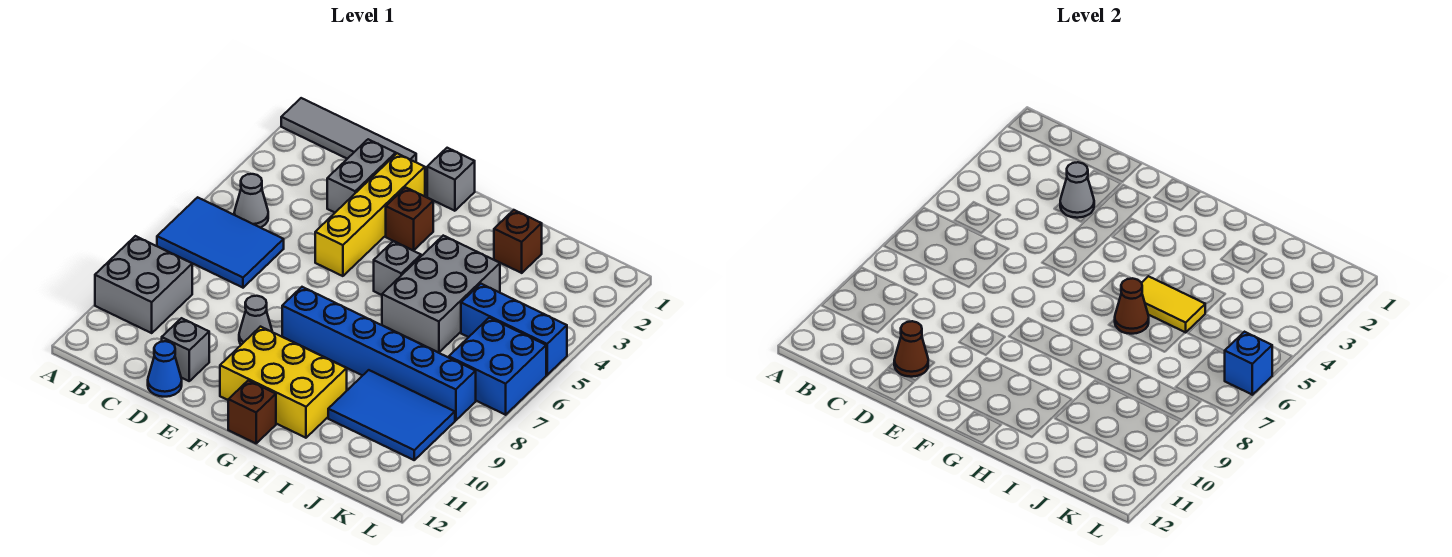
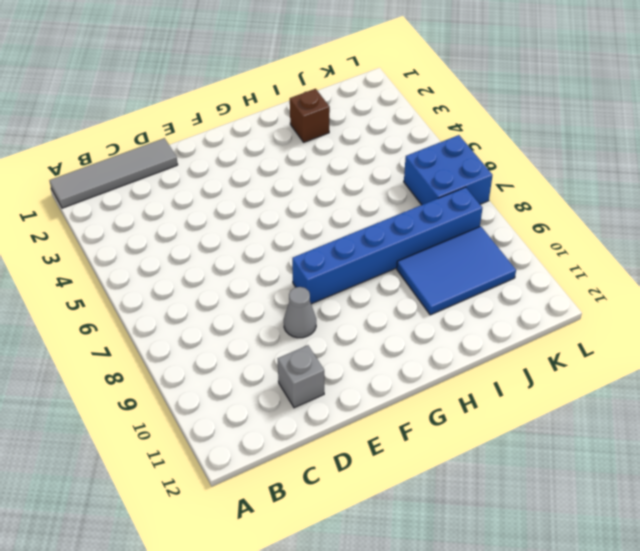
none -> blue tile A6:C7 level 1
none -> grey brick A9:B10 level 1
none -> grey cone B5 level 1

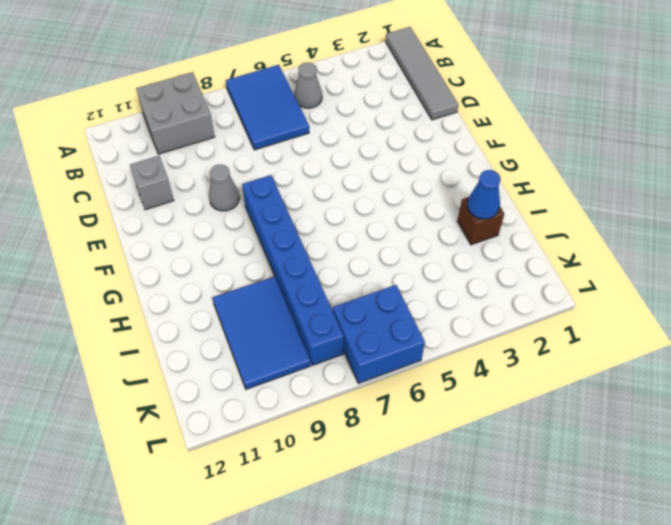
blue cone I2 level 2 -> blue cone D12 level 1
none -> grey brick D2:D3 level 1
none -> yellow brick E2:E5 level 1
none -> grey brick F1 level 1

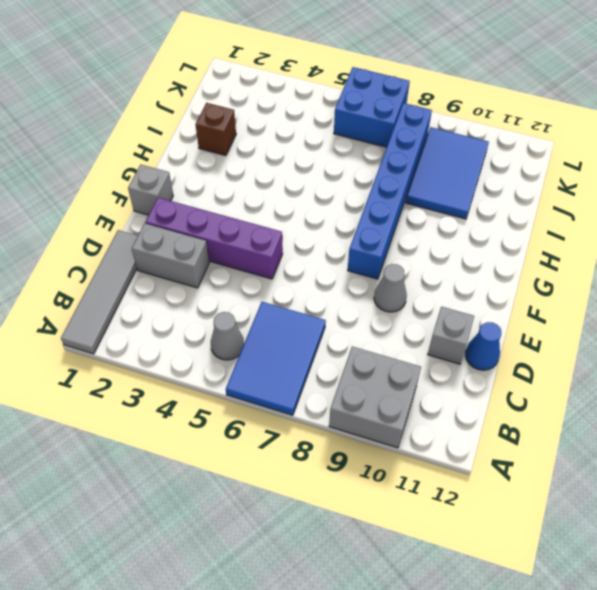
purple brick E2:E5 level 1 -> yellow brick E2:E5 level 1
none -> brown brick F3 level 1
none -> yellow brick F10:H11 level 1
none -> grey brick G5 level 1

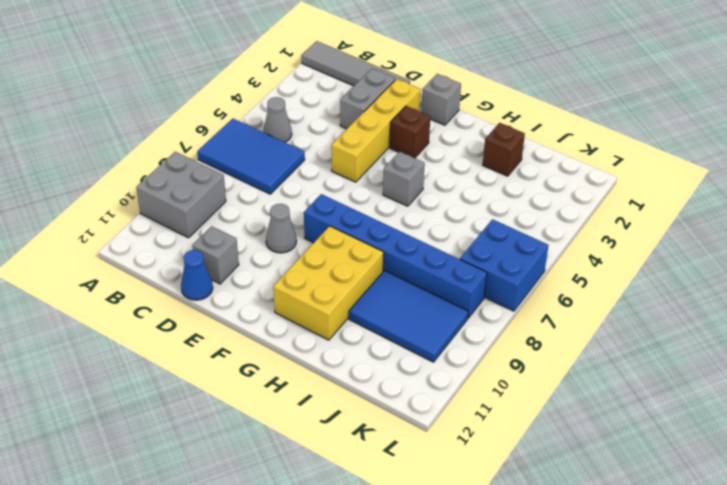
yellow brick G9:H11 level 1 -> yellow brick F10:H11 level 1
none -> brown brick G12 level 1
none -> grey brick H4:I6 level 1
none -> blue brick J5:L5 level 1

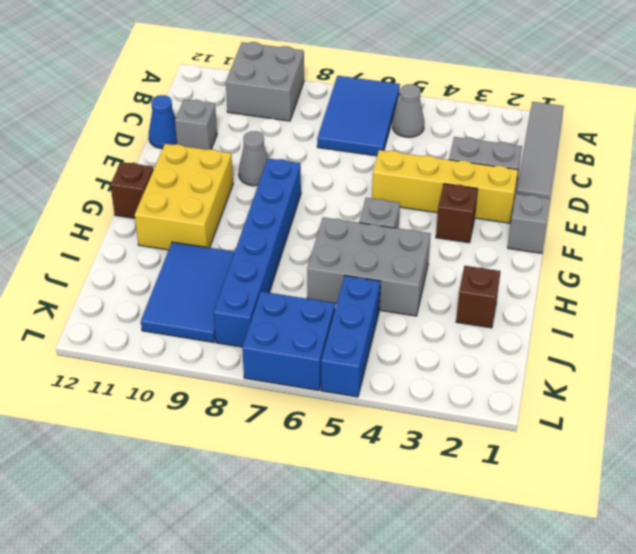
none -> grey cone D3 level 2
none -> brown cone D11 level 2
none -> yellow tile H5:I5 level 2

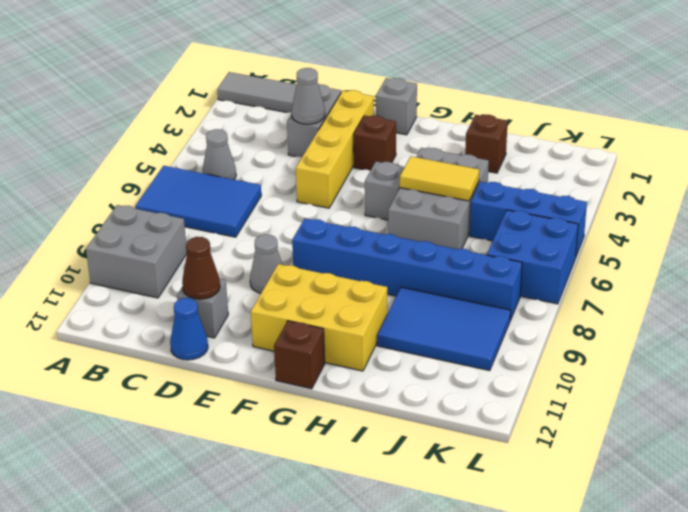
none -> brown cone H6 level 2
none -> blue brick L6 level 2

